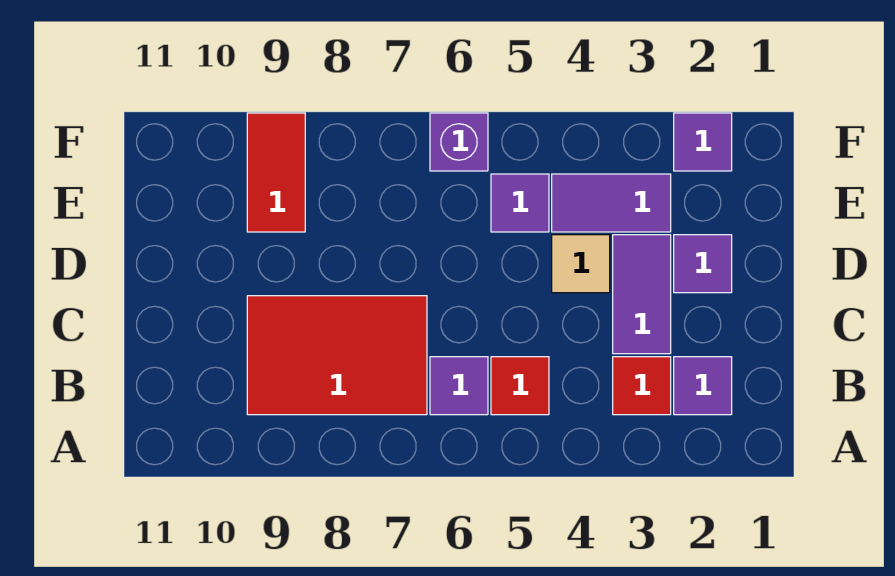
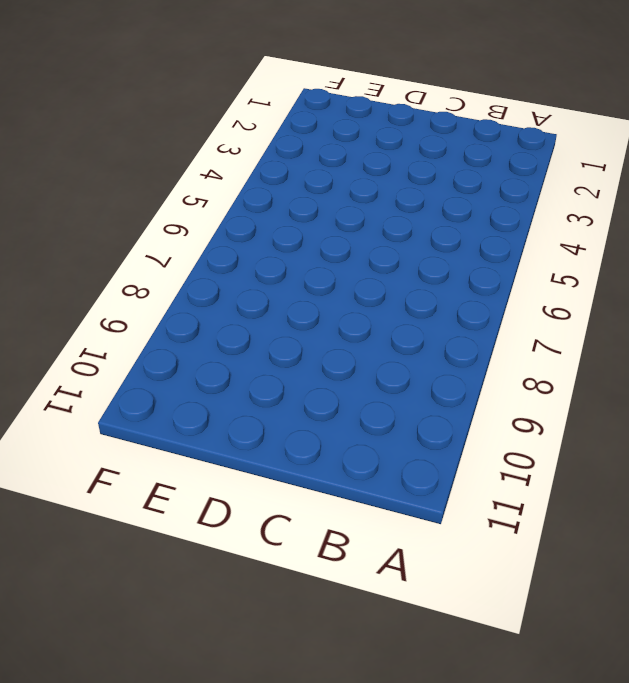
none -> purple tile B2 level 1
none -> red tile B3 level 1
none -> red tile B5 level 1

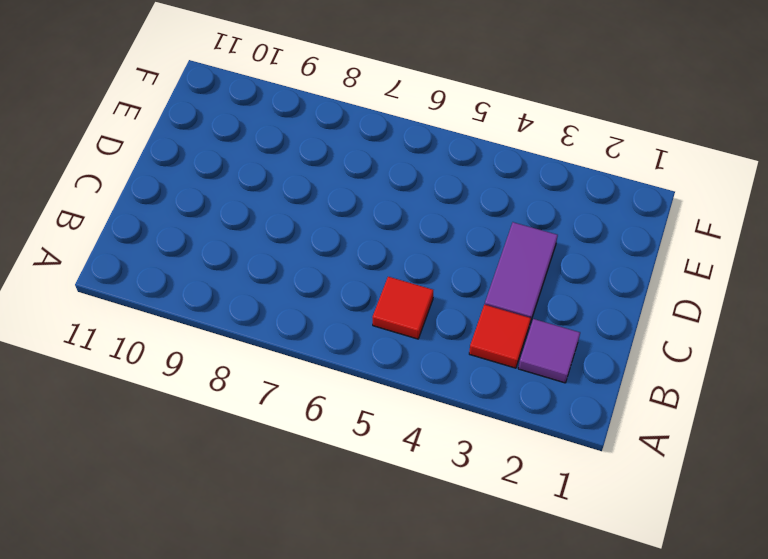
none -> purple tile B6 level 1
none -> red tile B7:C9 level 1
none -> purple tile D2 level 1

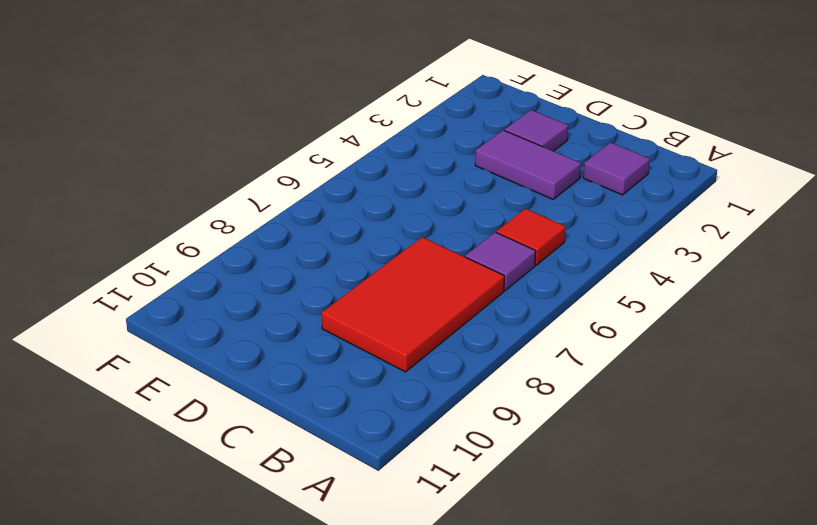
none -> red tile B3 level 1
none -> tan tile D4 level 1
none -> purple tile E3:E4 level 1

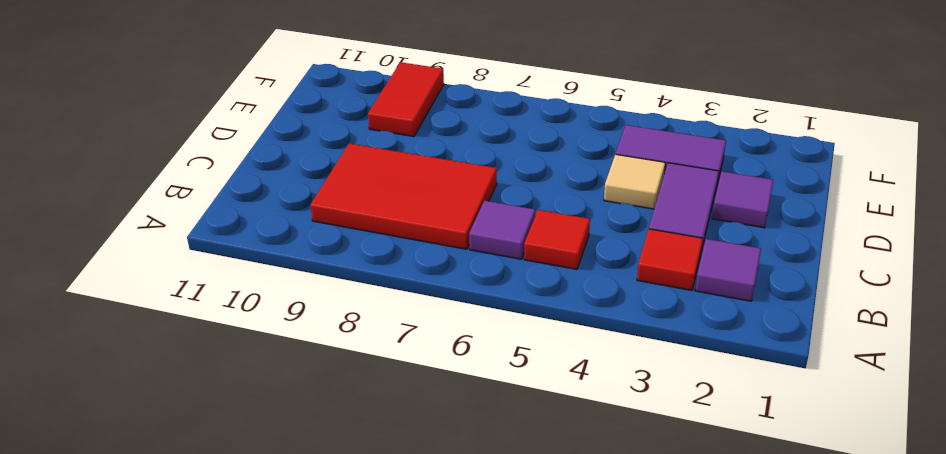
none -> purple tile E5 level 1
none -> purple tile F2 level 1
none -> purple brick F6 level 1

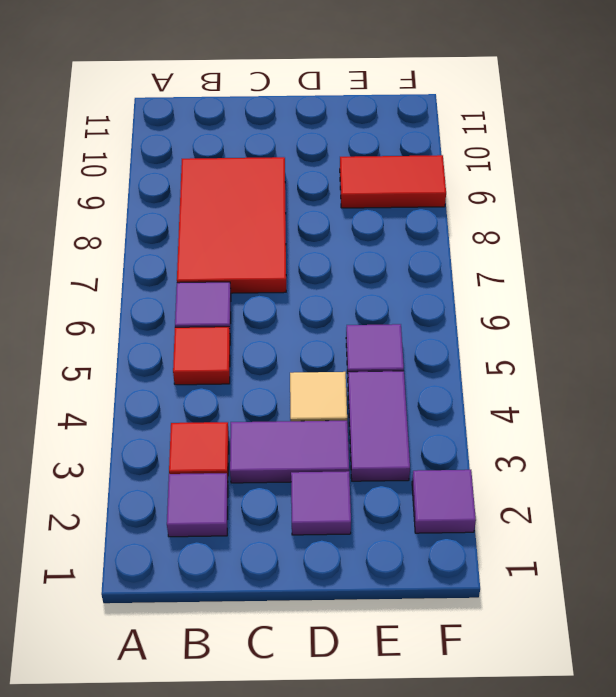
none -> purple brick F6 level 1

